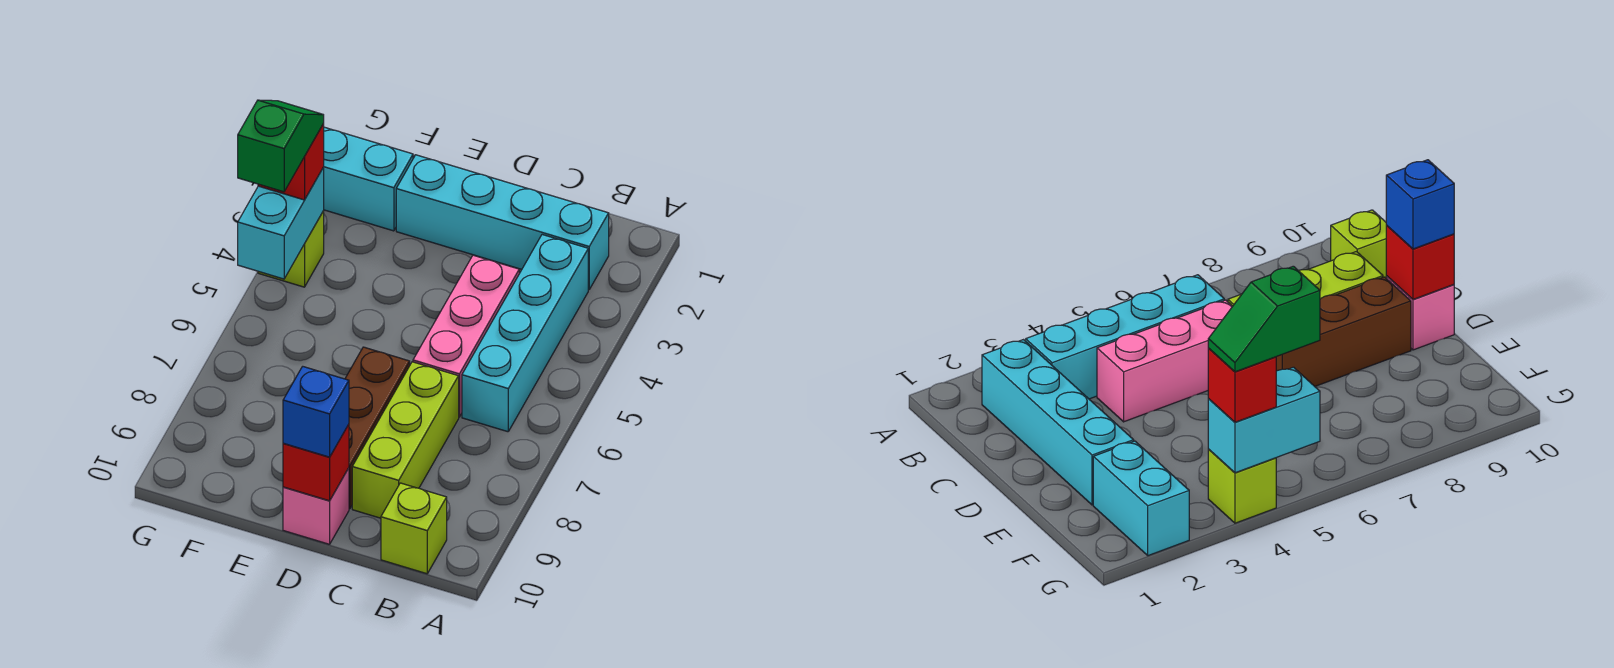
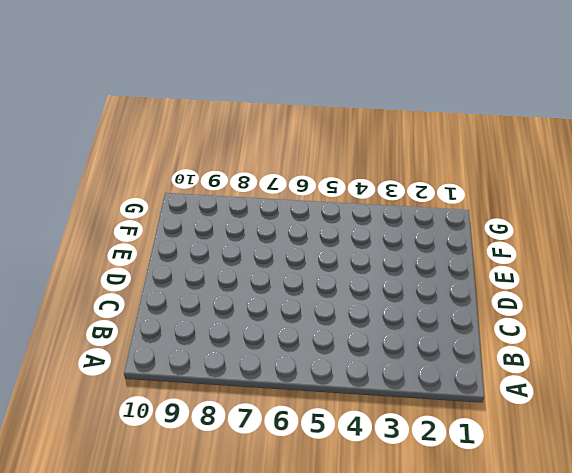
none -> cyan brick B2:E2 level 1
none -> cyan brick B3:B6 level 1
none -> lime brick B10 level 1

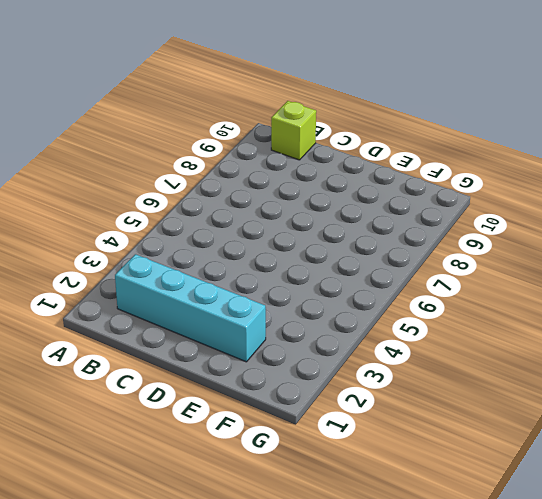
none -> cyan brick B3:B6 level 1
none -> pink brick C4:C6 level 1
none -> lime brick C7:C9 level 1

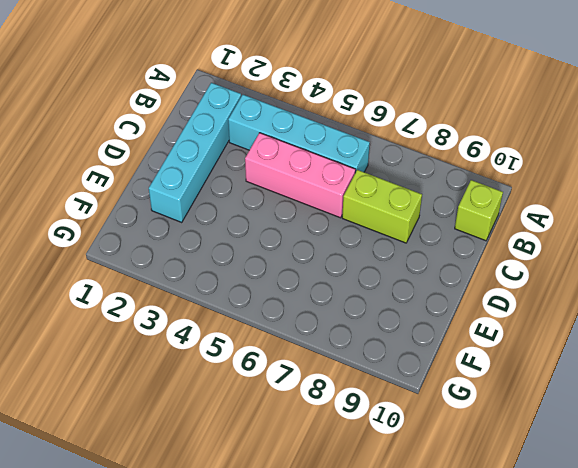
lime brick C7:C8 level 1 -> lime brick C7:C9 level 1
none -> brown brick D7:D9 level 1
none -> pink brick D10 level 1
none -> cyan brick F2:G2 level 1

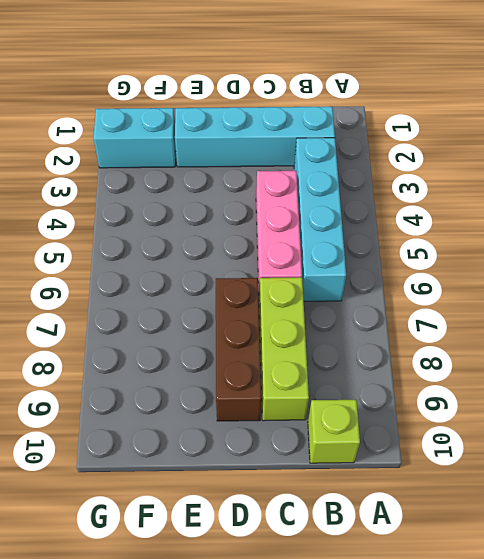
none -> pink brick D10 level 1
none -> lime brick G4 level 1
none -> red brick D10 level 2

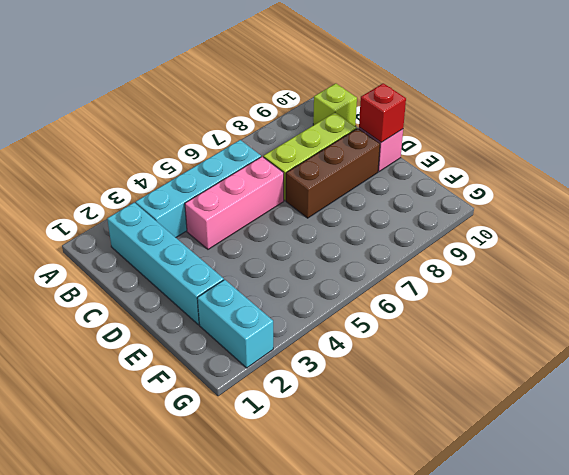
none -> lime brick G4 level 1
none -> cyan brick G4:G5 level 2
none -> blue brick D10 level 3

